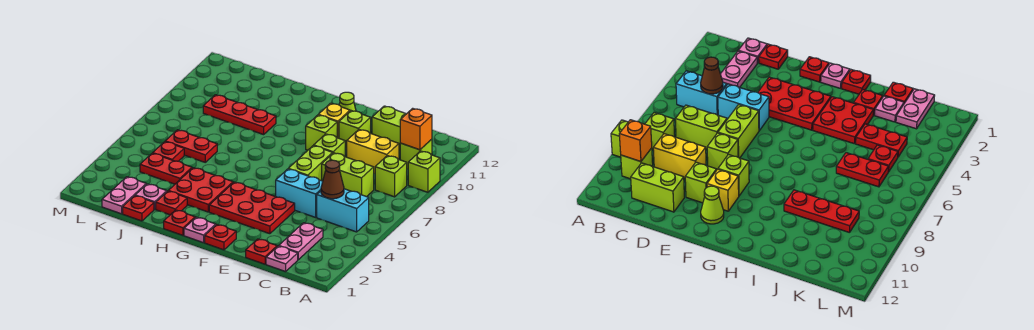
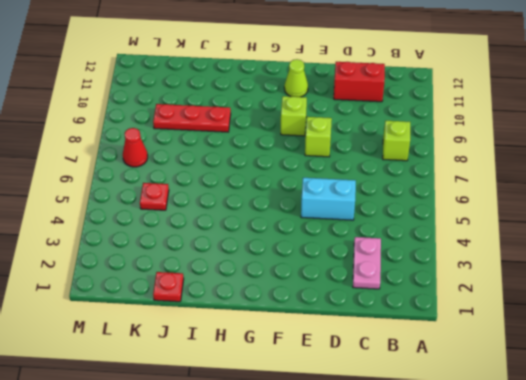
red brick C11:D11 level 1 -> lime brick C11:D11 level 1
red cone L7 level 1 -> none
none -> lime brick A9 level 1
none -> cyan brick B5:C5 level 1
none -> lime brick B10 level 1
none -> pink plate C1 level 1

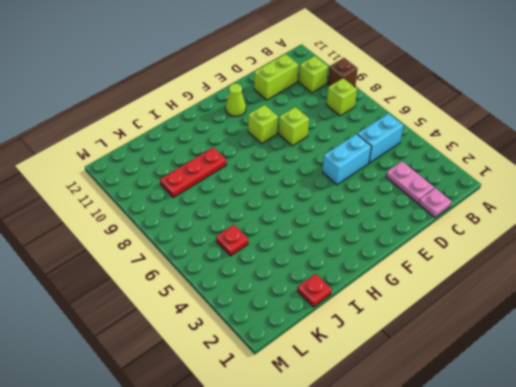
brown brick A9 level 1 -> lime brick A9 level 1
none -> lime brick C7:D7 level 1
none -> yellow brick C9:D9 level 1
none -> red plate D1 level 1
none -> red plate E3:G4 level 1

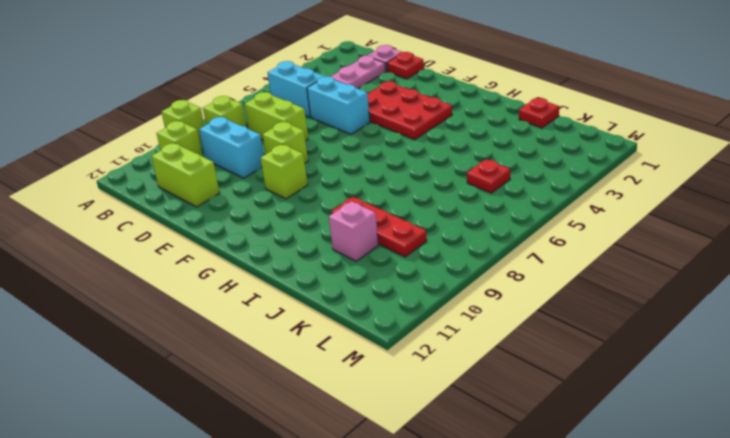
cyan brick C9:D9 level 1 -> yellow brick C9:D9 level 1
pink brick J10 level 1 -> none
none -> lime brick E6:E7 level 1
none -> lime brick E10 level 1
none -> red plate F1 level 1
none -> yellow brick F10 level 1

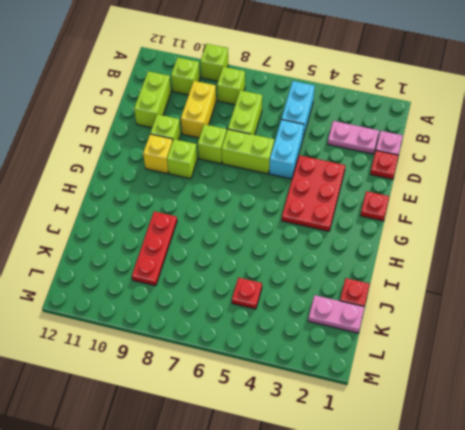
none -> lime cone F11 level 1
none -> pink plate G1 level 1
none -> red plate H1 level 1
none -> red plate H3:I4 level 1

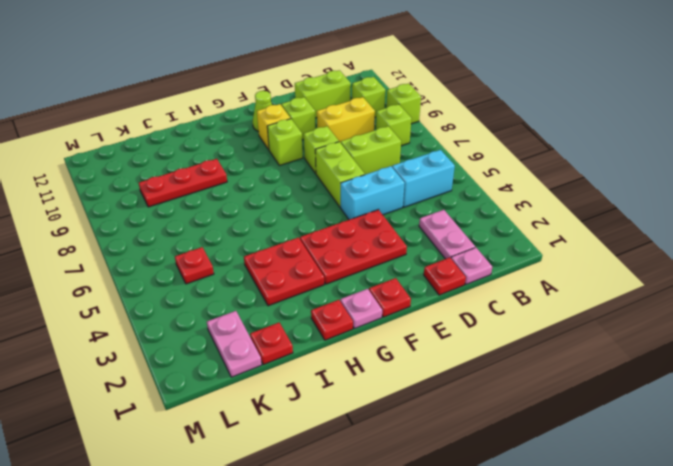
none -> red plate I2 level 1
none -> pink plate J2 level 1
none -> red plate J4:K4 level 1
none -> red plate J6:K6 level 1

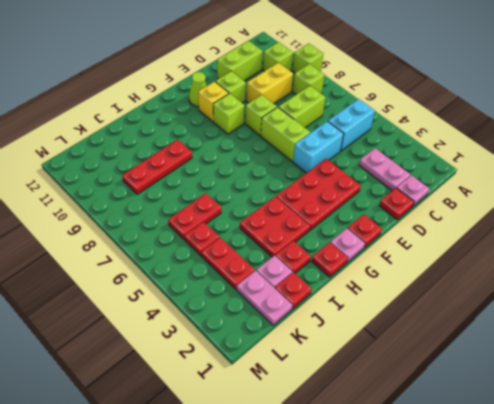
red plate K3:K4 level 1 -> red plate J4:K4 level 1
none -> orange brick B10 level 2
none -> brown cone C5 level 2

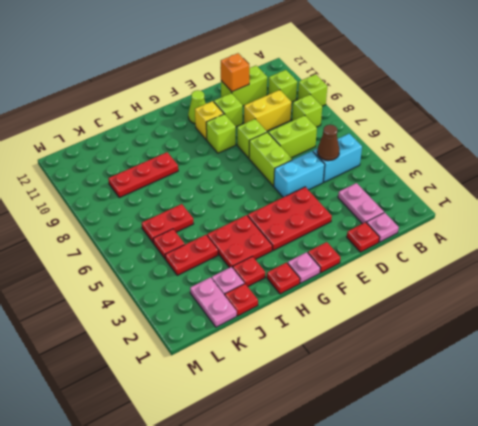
orange brick D11 level 2 -> orange brick B10 level 2

